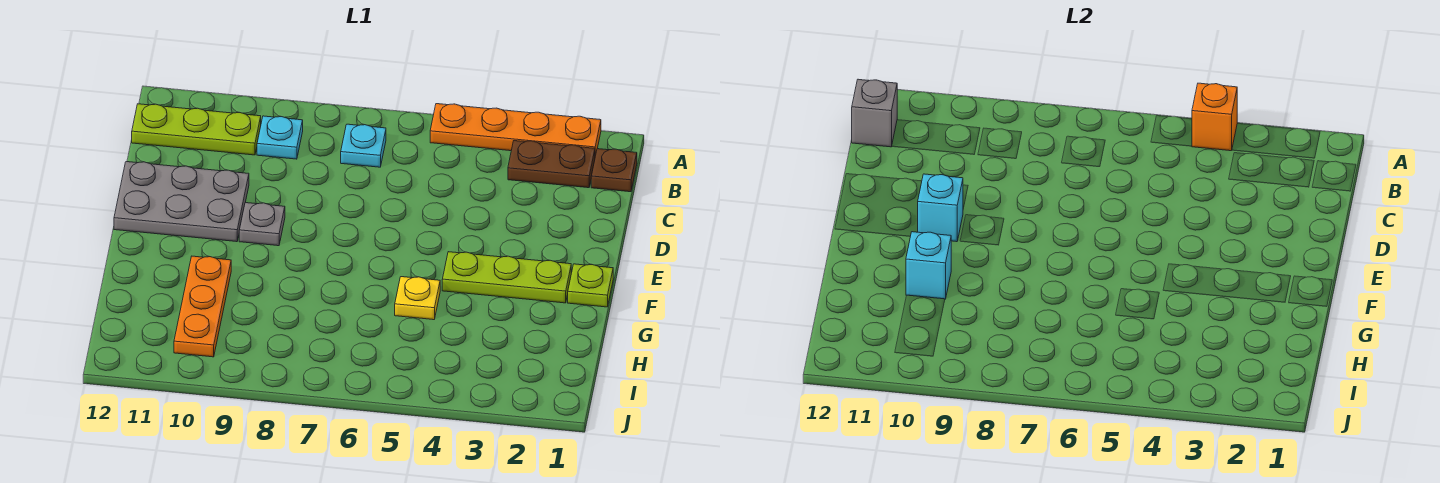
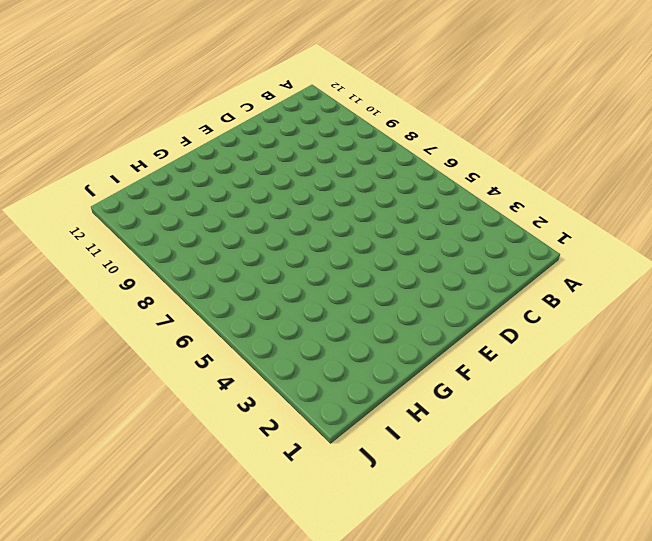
none -> orange plate A2:A5 level 1
none -> brown plate B1 level 1
none -> brown plate B2:B3 level 1

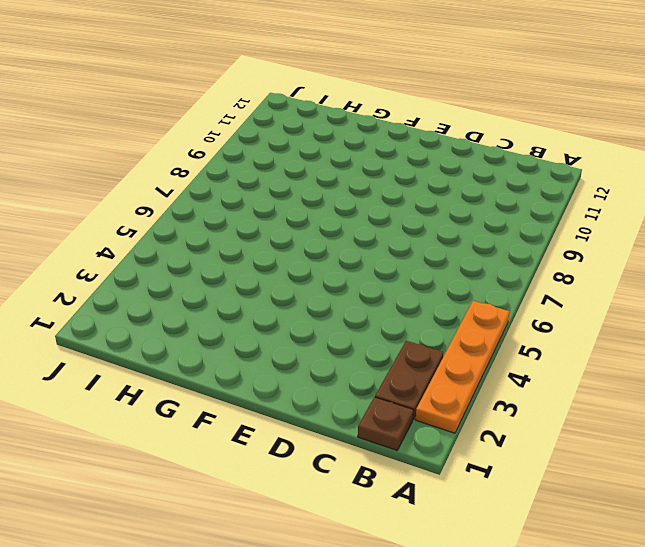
none -> cyan plate B7 level 1
none -> cyan plate B9 level 1
none -> lime plate B10:B12 level 1

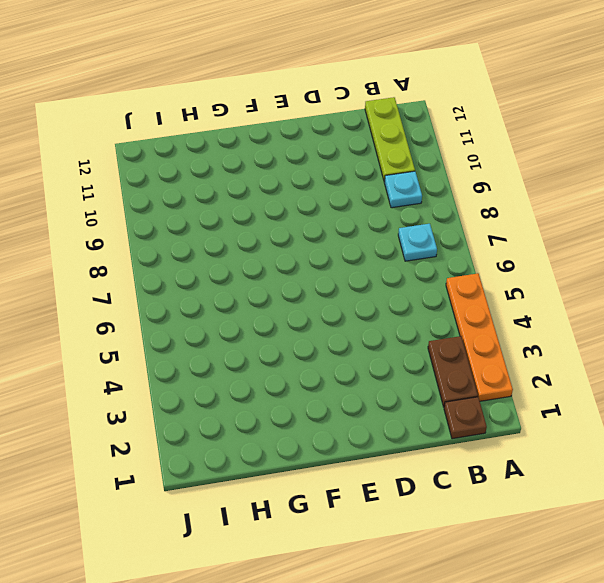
none -> grey plate D10:E12 level 1
none -> grey plate E9 level 1
none -> lime plate F1 level 1

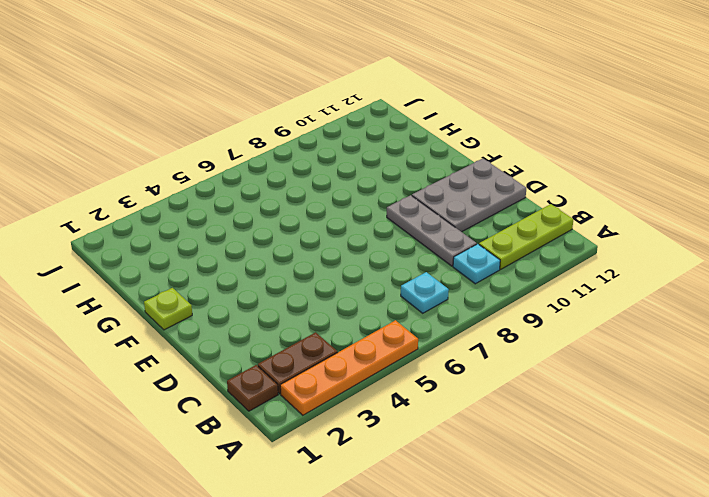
grey plate C9:E9 level 1 -> grey plate E9 level 1
none -> lime plate F2:F4 level 1
none -> yellow plate G5 level 1
none -> orange plate G10:I10 level 1

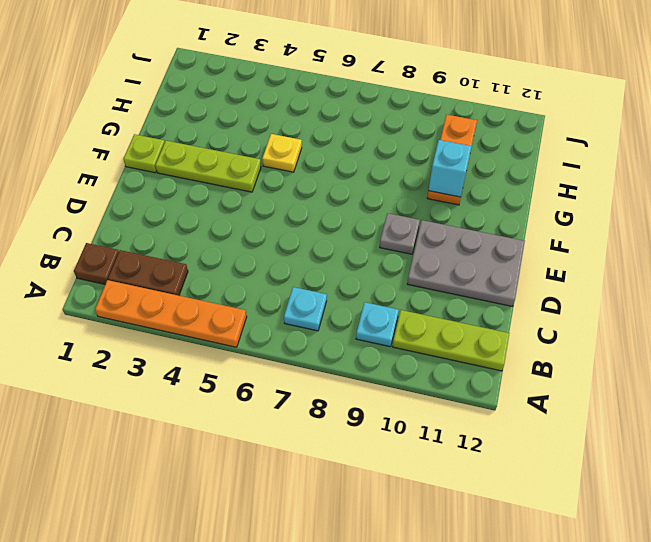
none -> orange brick A4 level 2
none -> grey brick B12 level 2
none -> cyan brick E10 level 2

